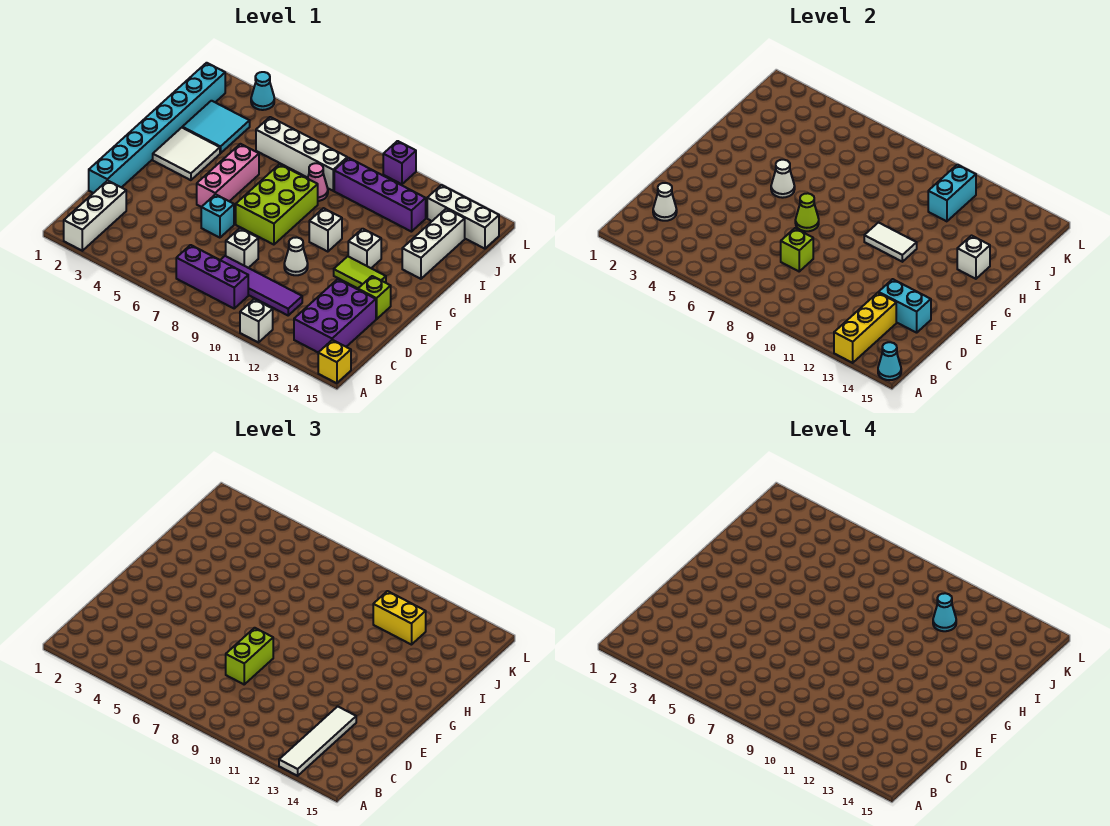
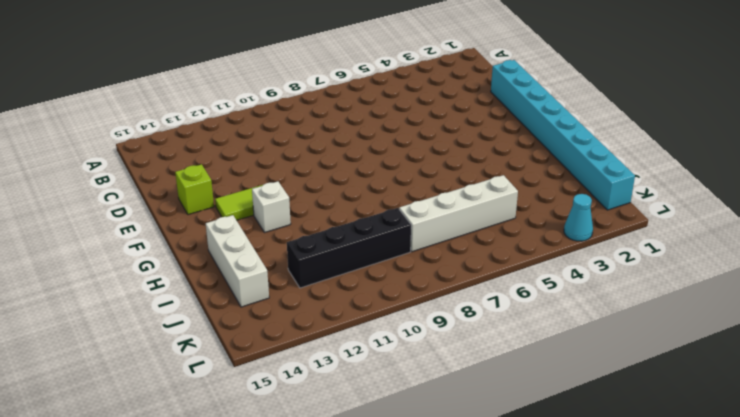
black brick J9:J12 level 1 -> purple brick J9:J12 level 1
none -> white brick A2:C2 level 1
none -> white brick A11 level 1
none -> yellow brick A15 level 1
none -> purple brick B7:B9 level 1

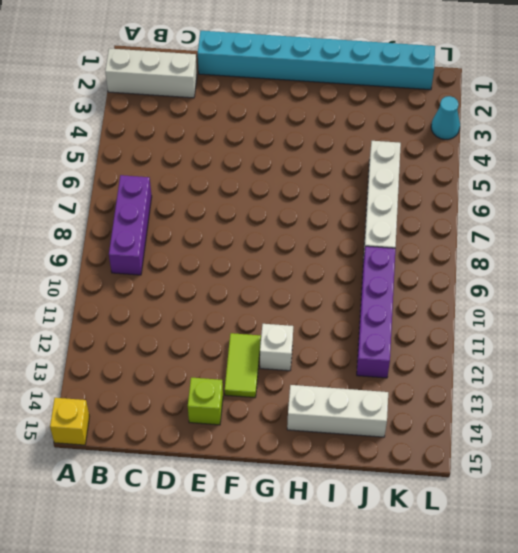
none -> white brick A11 level 1
none -> purple brick B13:D14 level 1
none -> purple tile C8:C11 level 1
none -> white brick D8 level 1

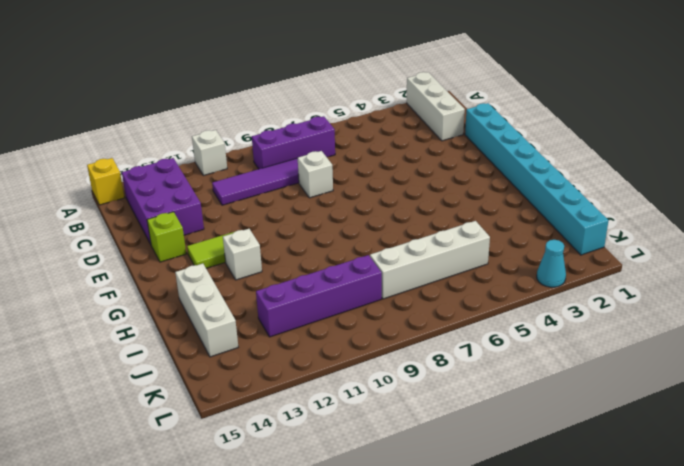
none -> cyan brick E6 level 1
none -> white cone E10 level 1
none -> pink brick F5:H5 level 1
none -> lime brick F7:H8 level 1

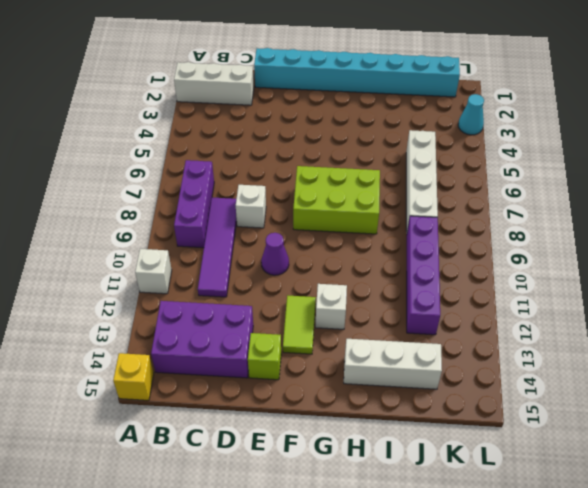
purple cone E10 level 1 -> white cone E10 level 1
none -> cyan brick E6 level 1
none -> pink brick F5:H5 level 1
none -> white tile G2:H3 level 1
none -> white brick G10 level 1

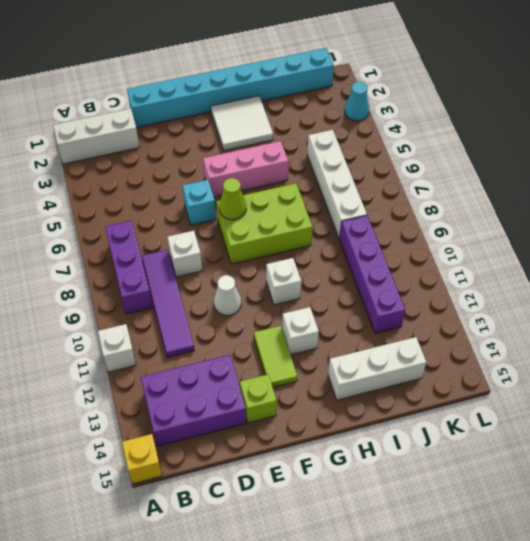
none -> cyan tile I2:J3 level 1
none -> pink cone I8 level 1
none -> white brick K13:K15 level 1
none -> purple brick L10 level 1

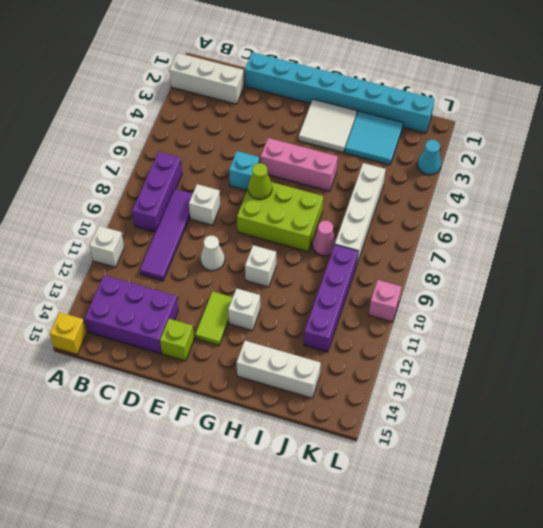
pink brick L10 level 1 -> purple brick L10 level 1
none -> white brick K13:K15 level 1
none -> yellow brick A13:C13 level 2
none -> cyan cone A15 level 2
none -> white cone C2 level 2

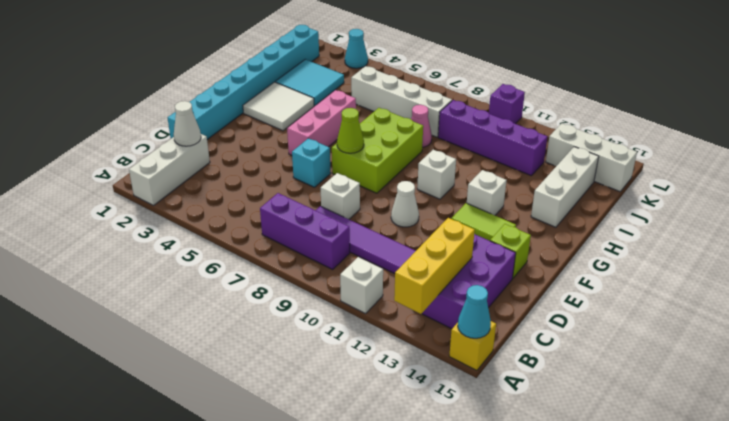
none -> lime brick D8 level 2
none -> cyan brick D13:D14 level 2
none -> white cone G5 level 2
none -> white tile G10:G11 level 2

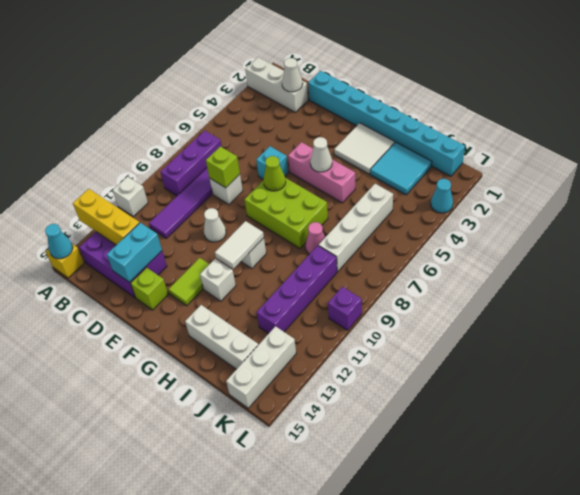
none -> white brick H14 level 2
none -> cyan brick J11:K11 level 2
none -> white tile A13:D13 level 3
none -> lime brick D8:E8 level 3

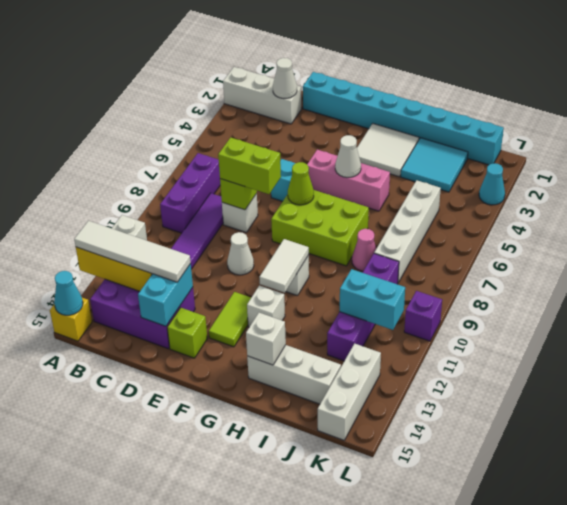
none -> yellow brick J11:J12 level 3
none -> cyan cone J11 level 4

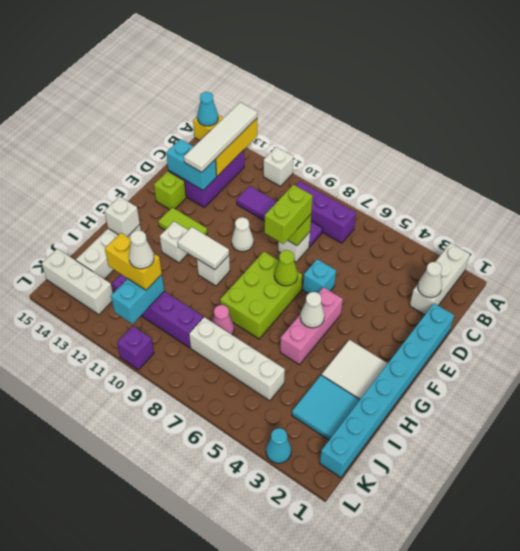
white cone J11 level 4 -> cyan cone J11 level 4

